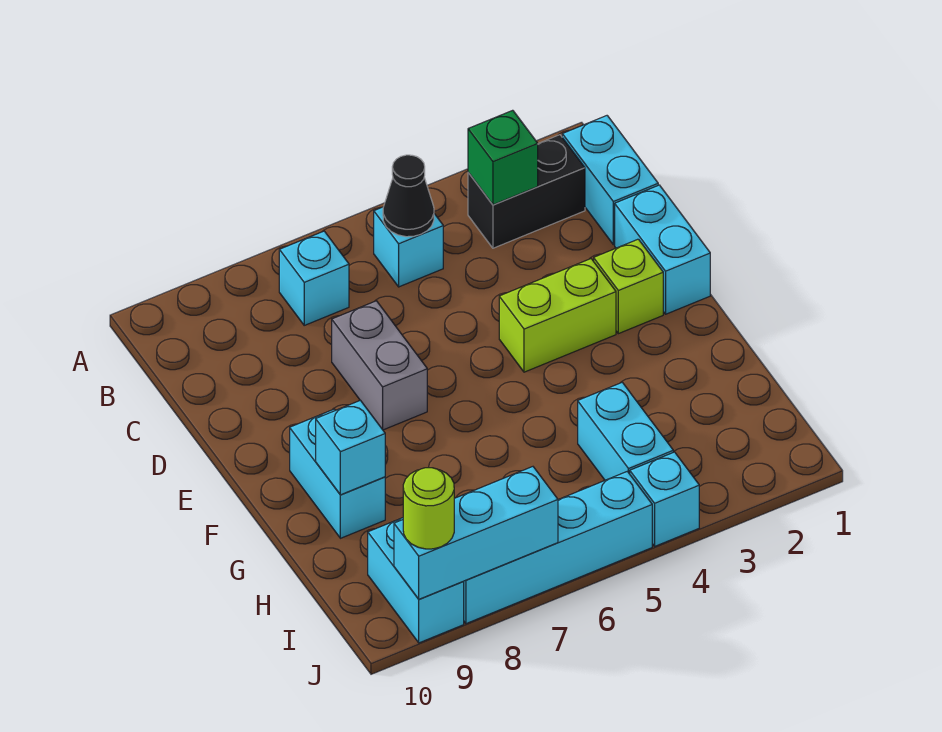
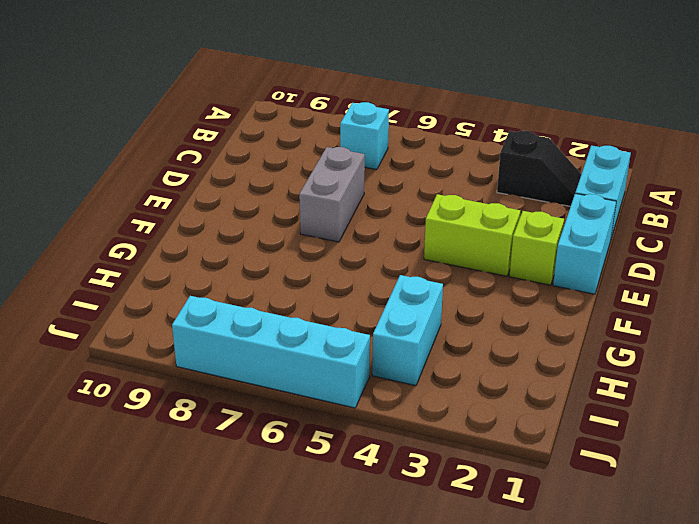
black slope B2:B3 level 1 top 3 -> black brick B2:B3 level 1
none -> cyan brick B5 level 1
none -> cyan brick F9:G9 level 1
none -> cyan brick I9:J9 level 1

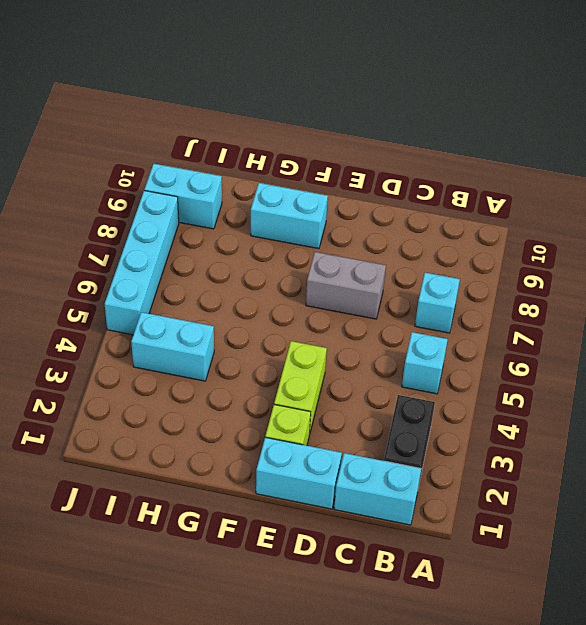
none -> cyan brick J4 level 1
none -> green brick B3 level 2
none -> black cone B5 level 2

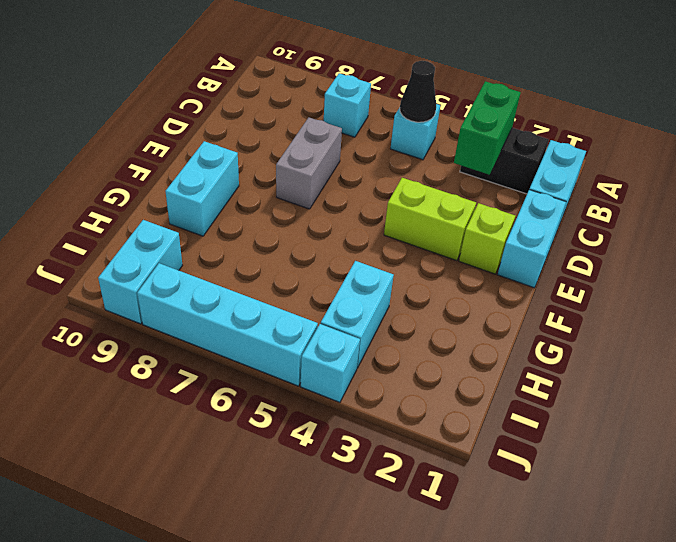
green brick B3:C3 level 2 -> green brick B3 level 2
none -> cyan brick G9 level 2
none -> cyan brick J7:J9 level 2
none -> lime round brick J9 level 3

